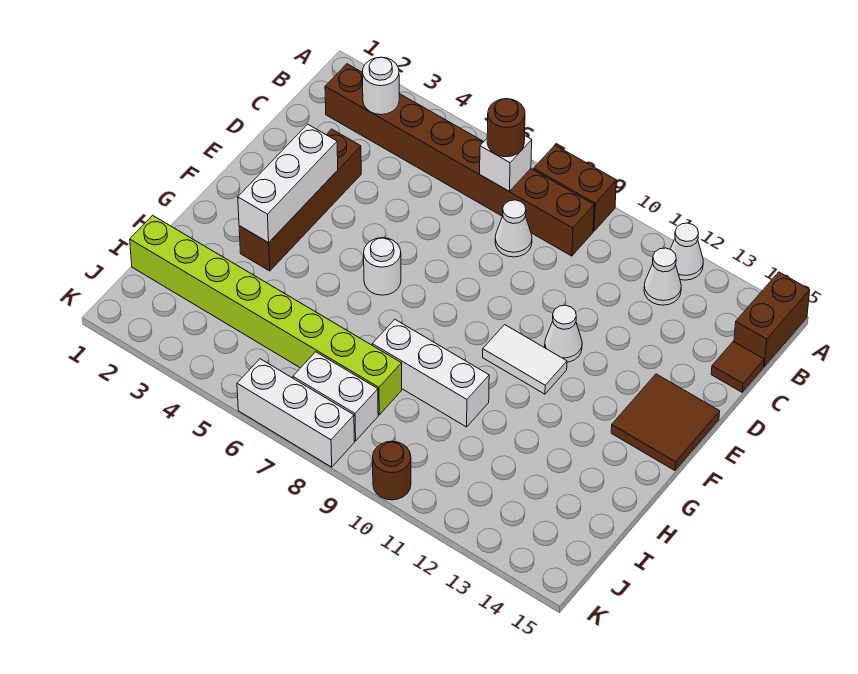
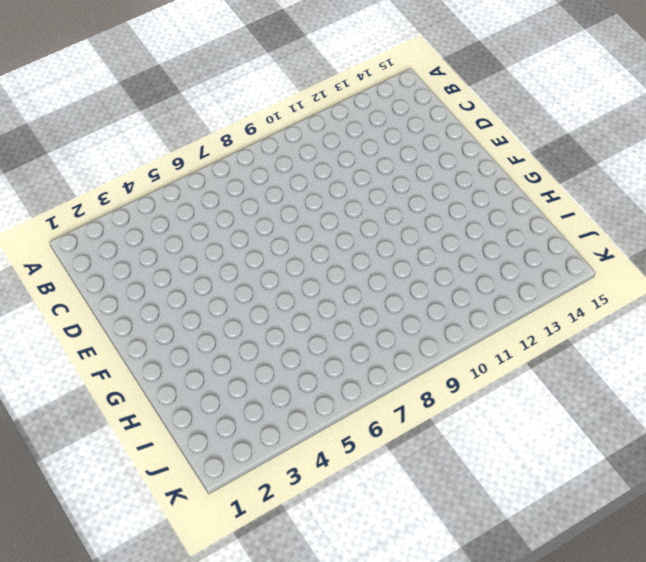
none -> brown brick A8:A9 level 1
none -> white cone A12 level 1
none -> brown brick A15:B15 level 1

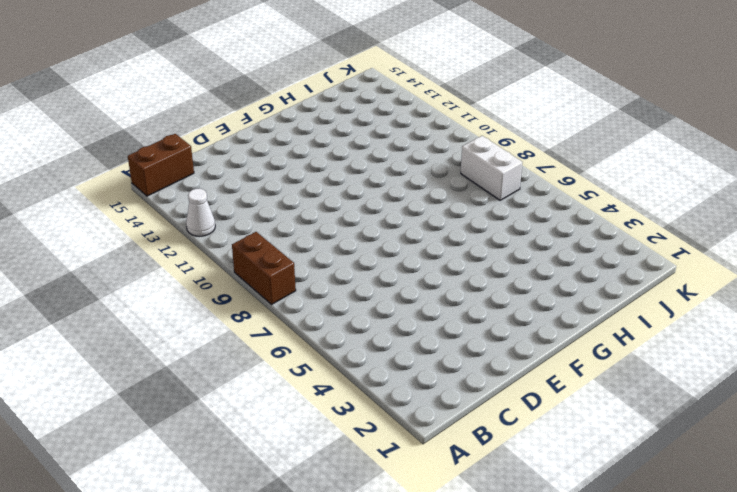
none -> brown brick B2:B9 level 1
none -> white cone B12 level 1
none -> white cone C8 level 1

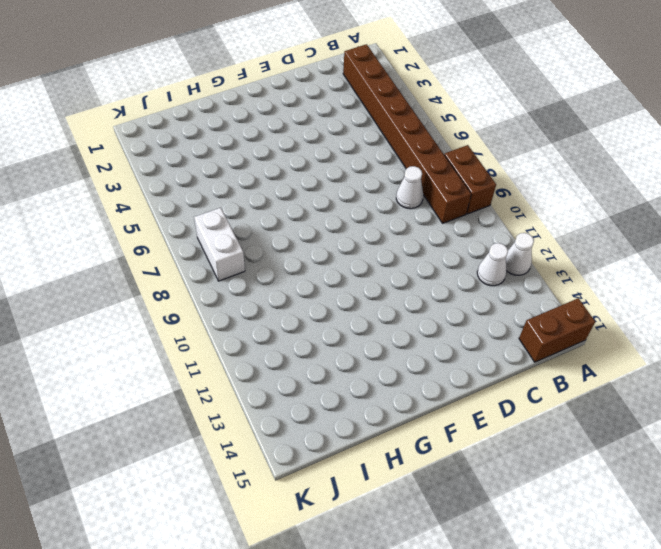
none -> brown tile C15 level 1
none -> brown brick D3:G3 level 1
none -> white cone E11 level 1

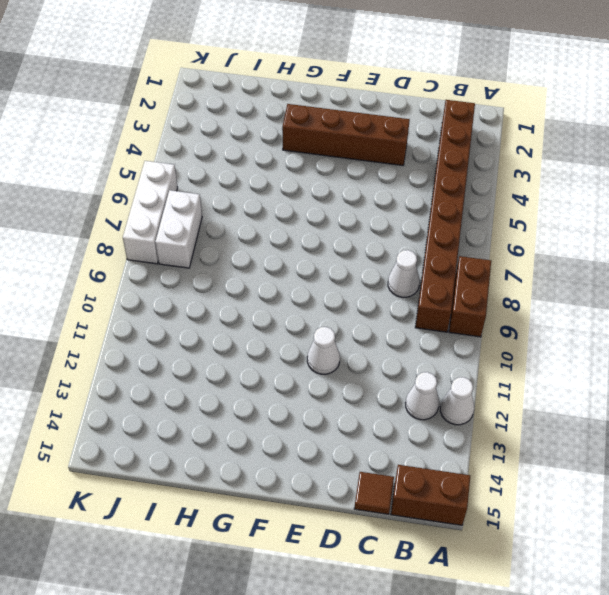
none -> brown tile E14:F15 level 1
none -> white round brick F6 level 1
none -> white tile F10:F11 level 1

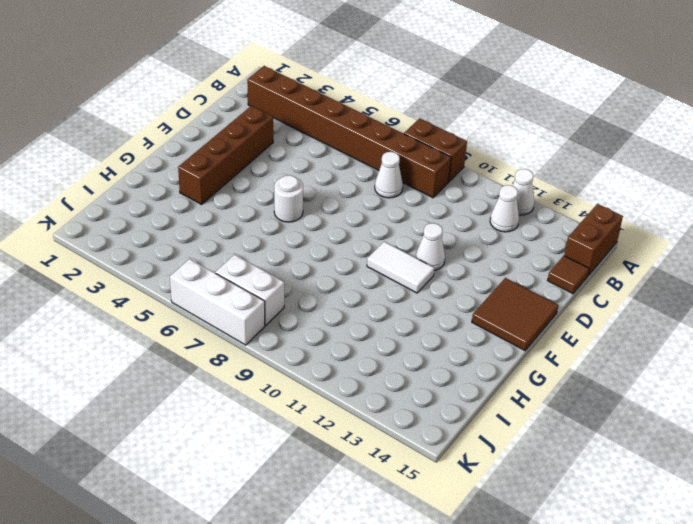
none -> white brick H8:H10 level 1
none -> lime brick I1:I8 level 1
none -> brown round brick K10 level 1

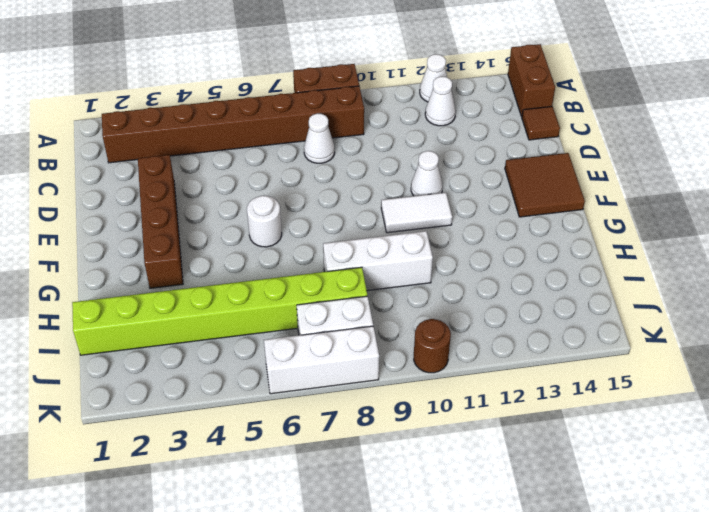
none -> white round brick B3 level 2
none -> white brick B7 level 2
none -> white brick E3:G3 level 2

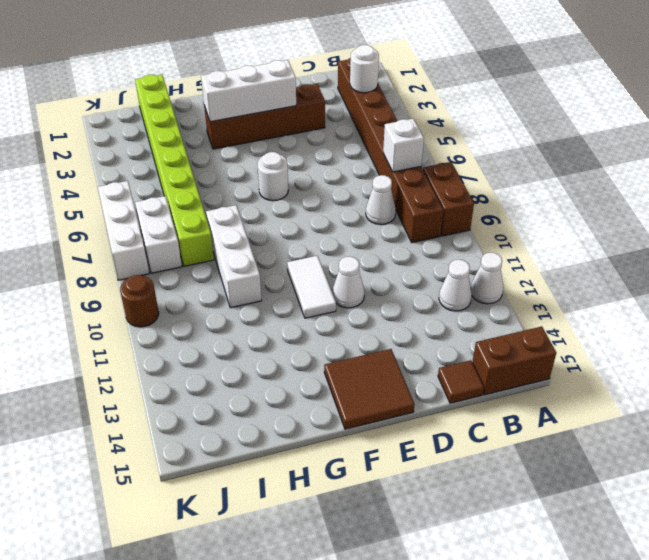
none -> brown round brick B7 level 3

